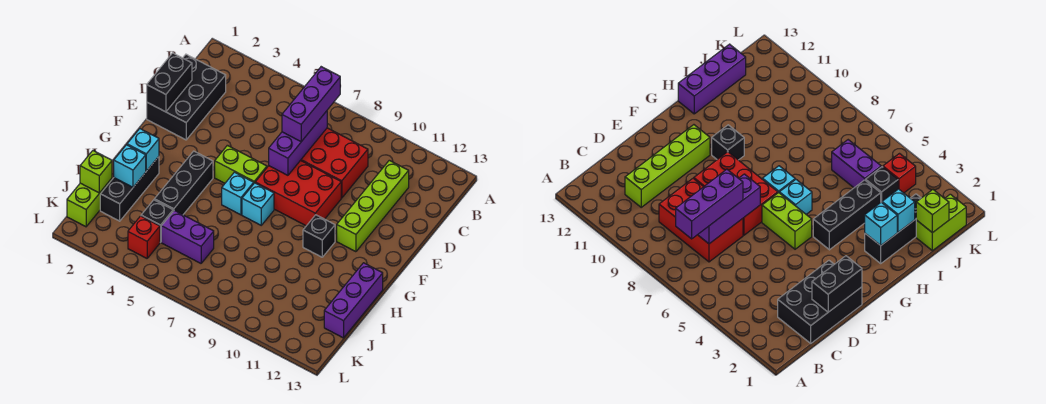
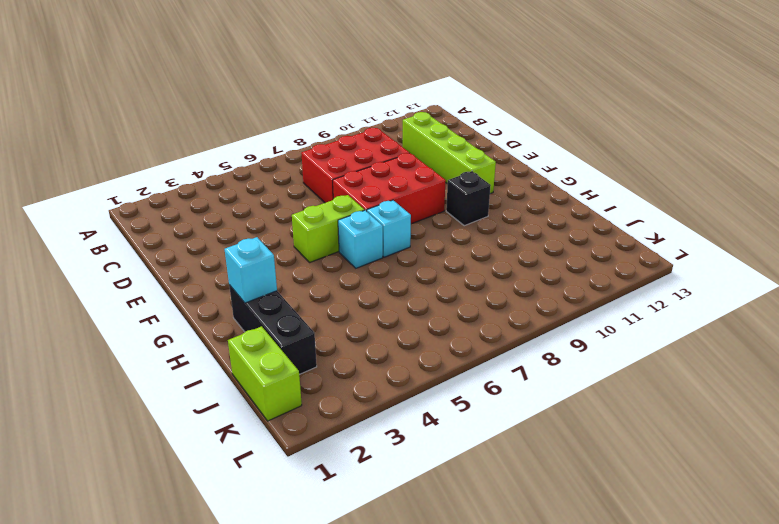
none -> black brick C1:E2 level 1
none -> black brick G4:I4 level 1
none -> purple brick H13:J13 level 1

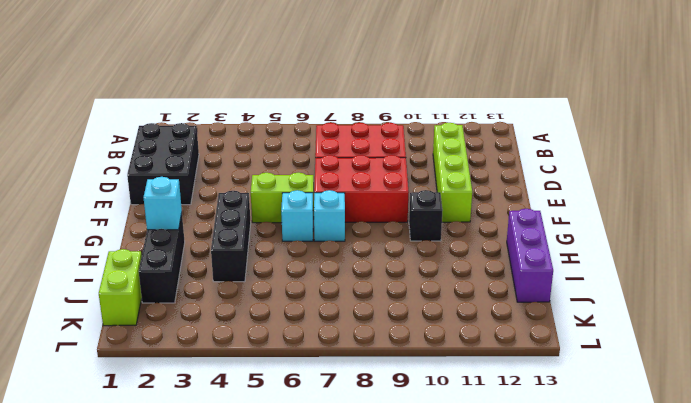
none -> black brick J4 level 1
none -> purple brick J5:J6 level 1
none -> red brick K4 level 1

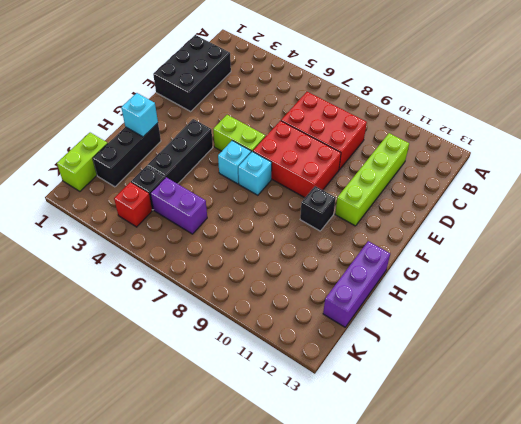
none -> purple brick C7:E7 level 2
none -> black brick D1:E1 level 2
none -> cyan brick I2 level 2

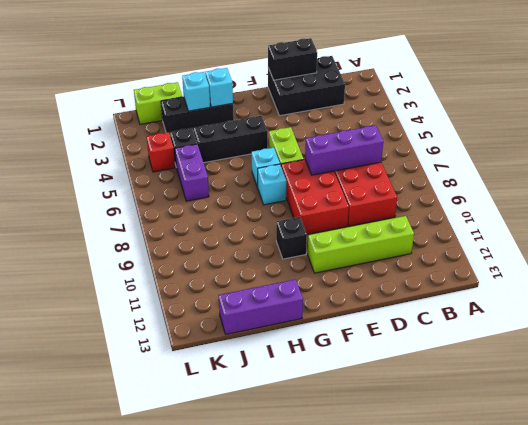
none -> lime brick J1 level 2
none -> purple brick B7:D7 level 3

